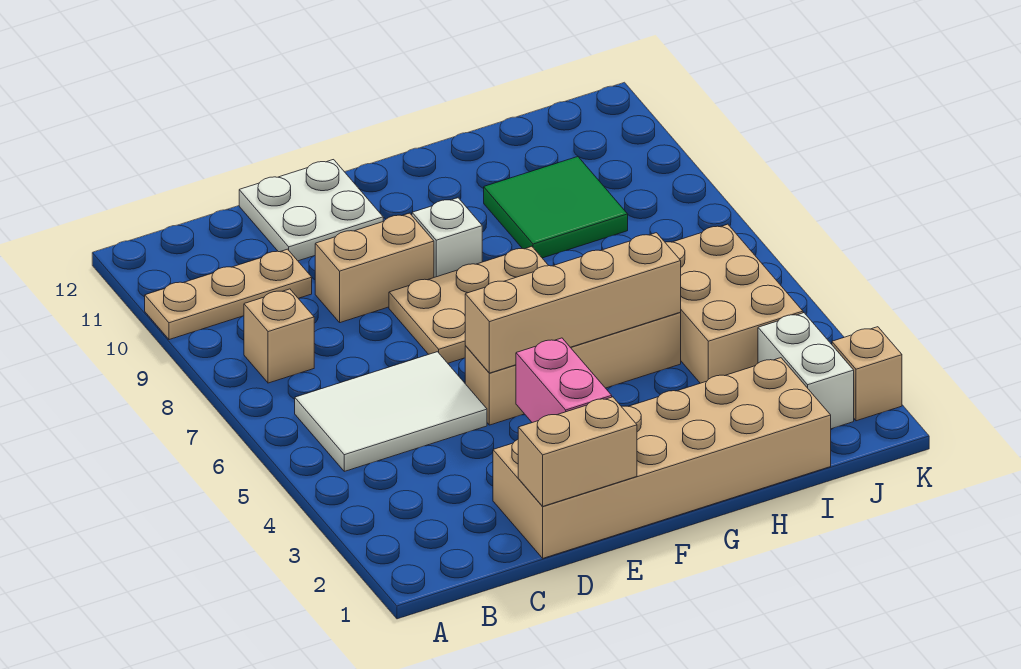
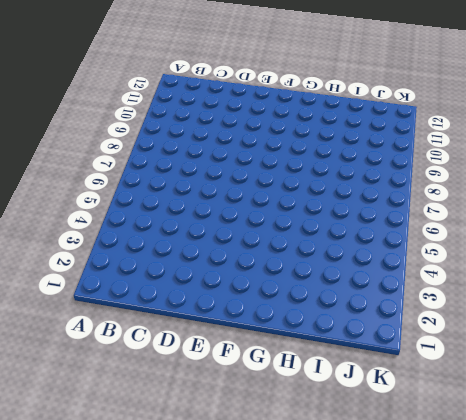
none -> tan plate A10:C10 level 1
none -> white tile B5:D6 level 1
none -> tan brick B8 level 1

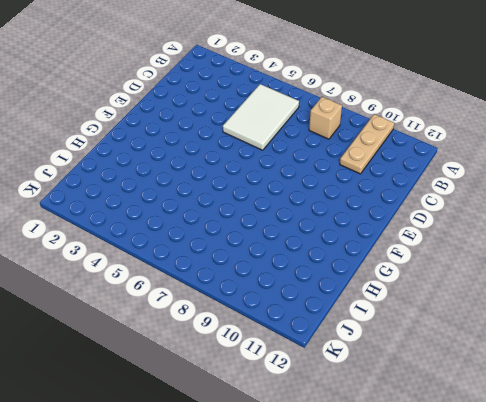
none -> tan brick D1:I2 level 1
none -> tan brick D9:E9 level 1
none -> white plate D11:E12 level 1

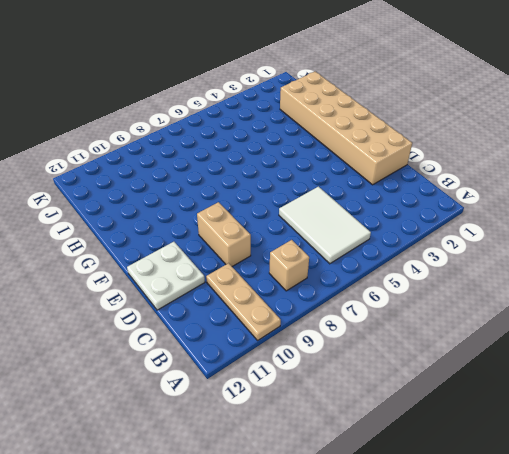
none -> tan brick E5:H5 level 1
none -> tan plate E7:G8 level 1
none -> white brick F9 level 1

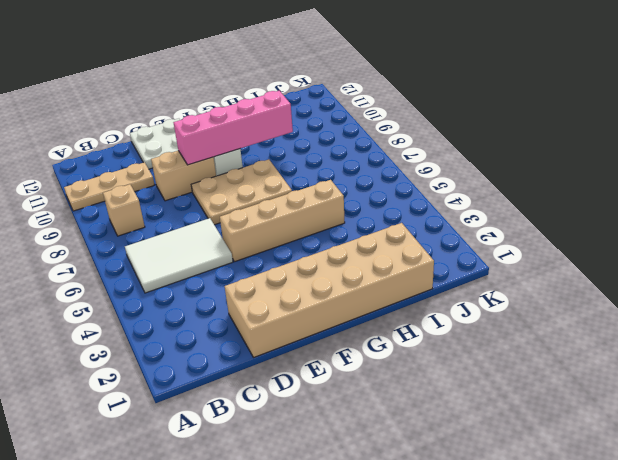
pink brick E9:H9 level 2 -> none
none -> green tile H9:I10 level 1
none -> tan brick I4:J6 level 1
none -> white brick J2:J3 level 1

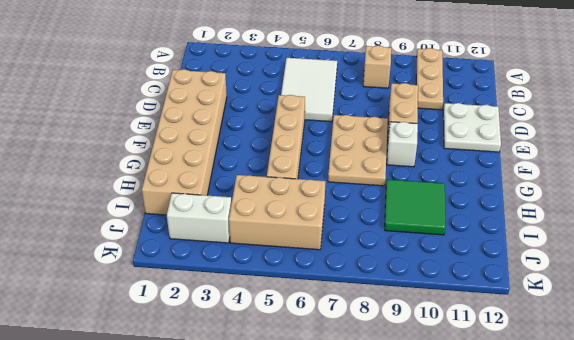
none -> tan brick K2 level 1
none -> tan brick D1:E1 level 2
none -> pink brick E2:E3 level 2

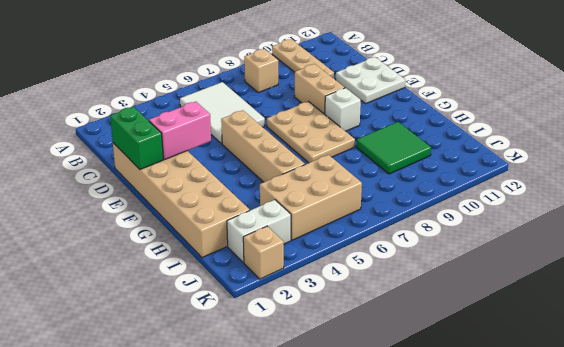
green brick D1:E1 level 2 -> tan brick D1:E1 level 2
none -> tan brick E5:H5 level 2

